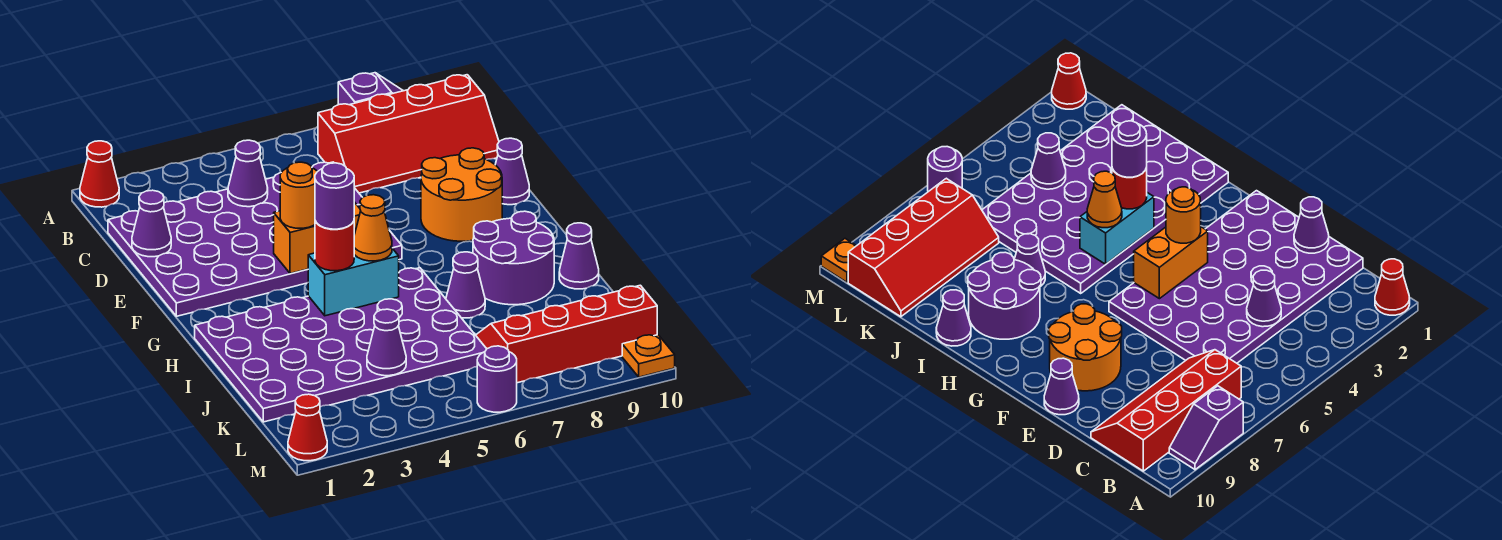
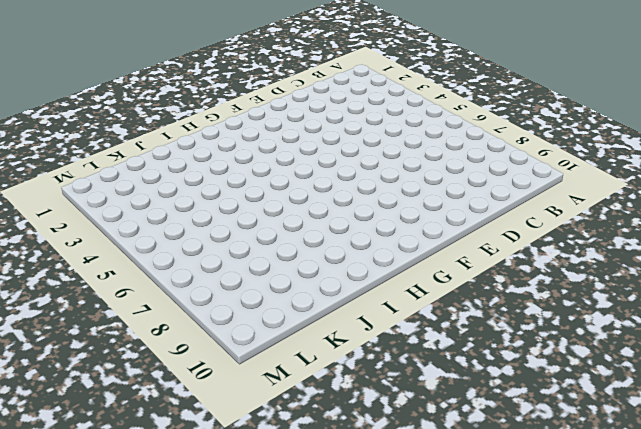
none -> red cone A1 level 1
none -> purple slope A8:A9 level 1 top 8
none -> red slope B7:C10 level 1 top B

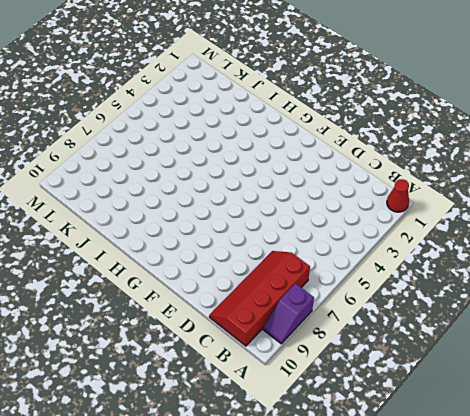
none -> purple plate C1:F6 level 1
none -> orange round brick E8:F9 level 1
none -> purple cone E10 level 1

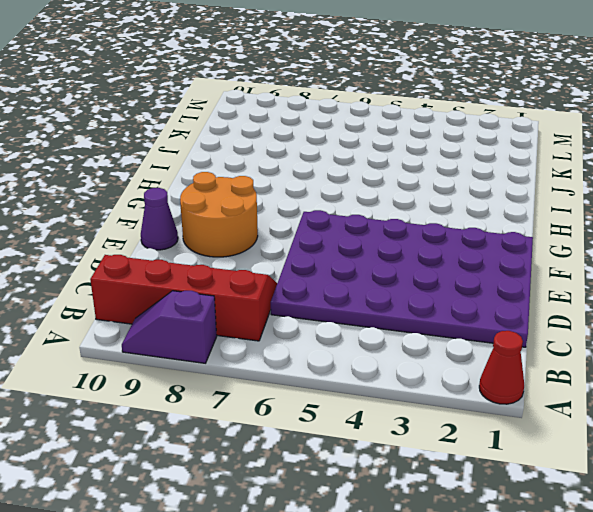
none -> purple plate H1:K6 level 1
none -> purple round brick H8:I9 level 1
none -> purple cone I7 level 1

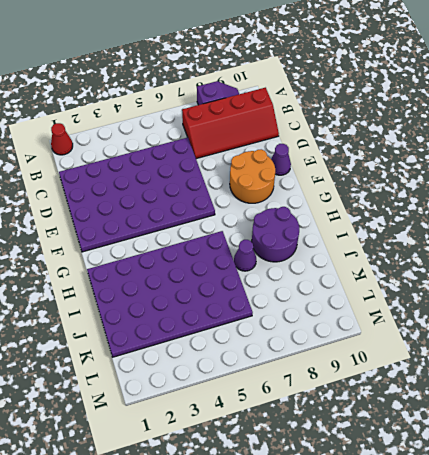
none -> purple cone I10 level 1
none -> red slope K7:L10 level 1 top L
none -> red cone M1 level 1

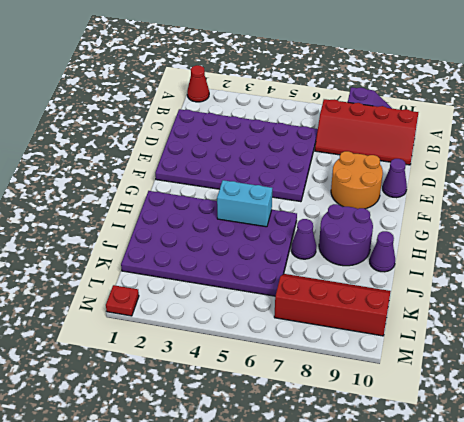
red plate M1 level 1 -> red cone M1 level 1
none -> purple round brick M6 level 1
none -> orange plate M10 level 1
none -> purple cone C4 level 2

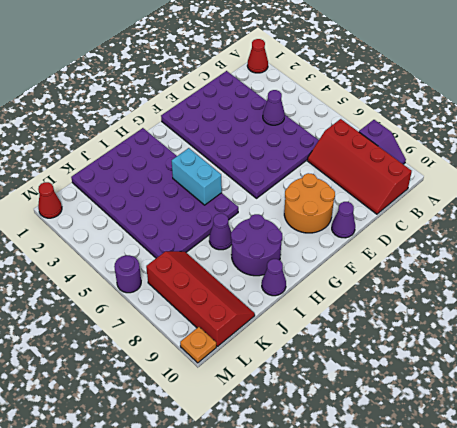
none -> purple cone D1 level 2
none -> orange brick F4:F5 level 2
none -> purple cone K4 level 2

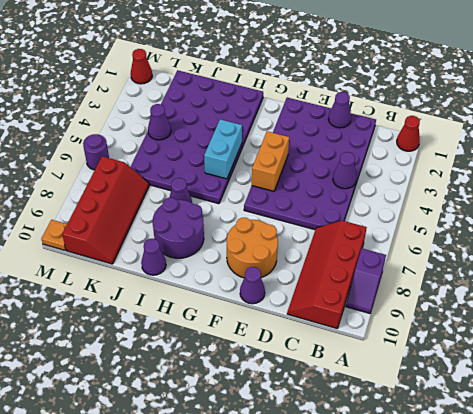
none -> orange round brick F4 level 3
none -> red round brick H4 level 3
none -> orange cone H5 level 3

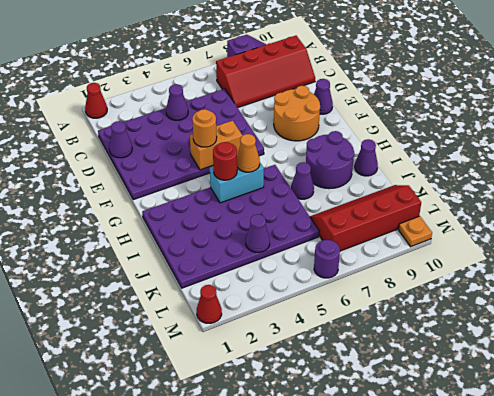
none -> purple round brick H4 level 4

